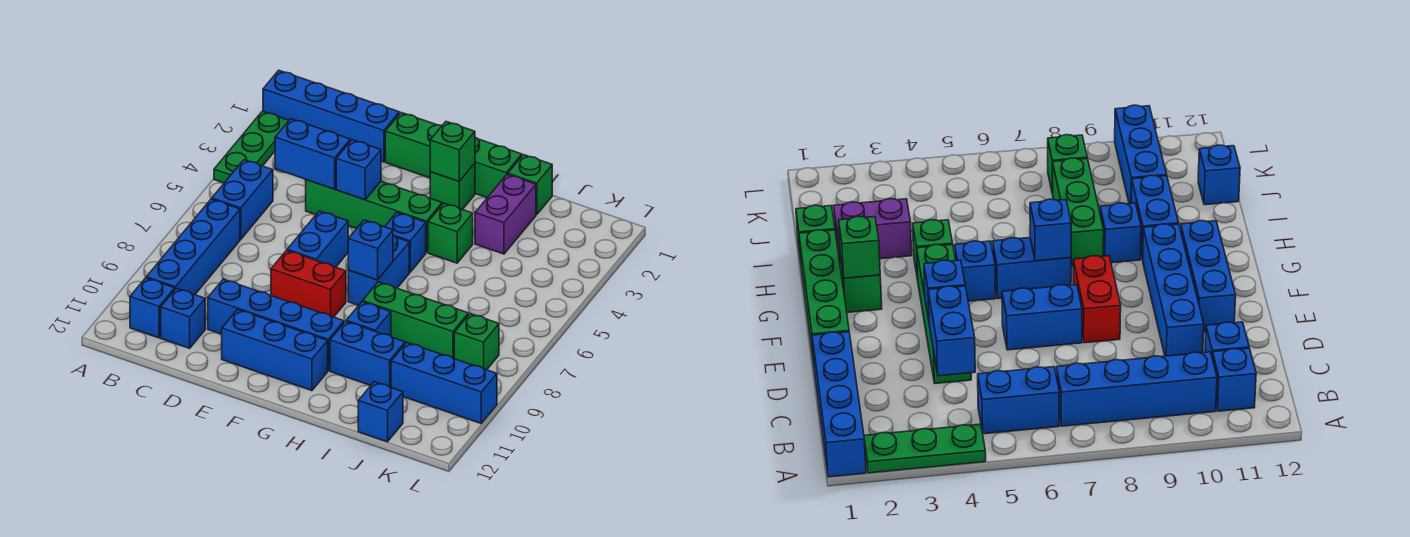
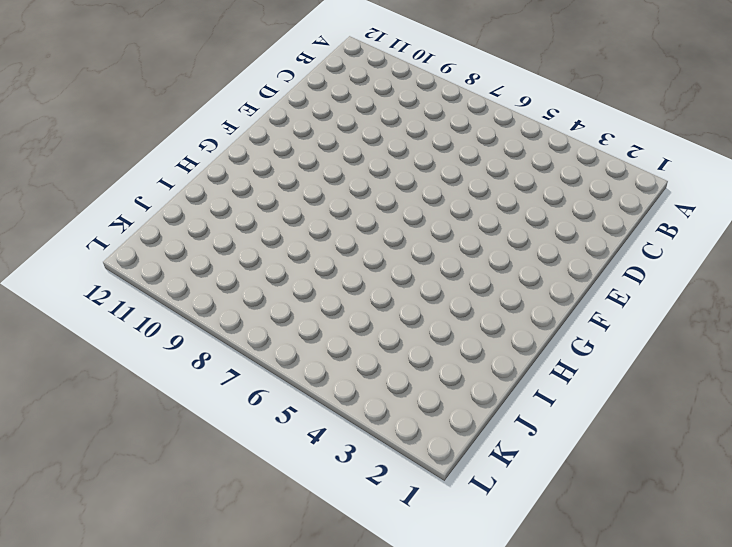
none -> blue brick A1:D1 level 1
none -> green plate A2:A4 level 1
none -> blue brick B5:B6 level 1

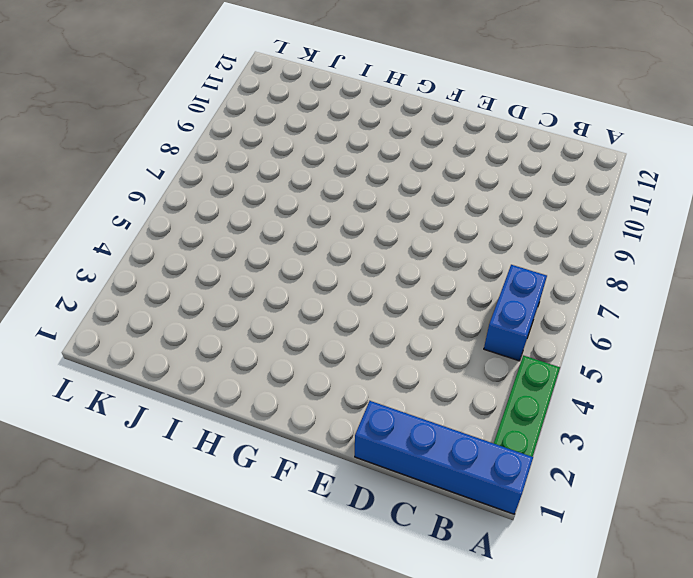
none -> blue brick B7:B10 level 1
none -> blue brick B11 level 1
none -> blue brick C11 level 1

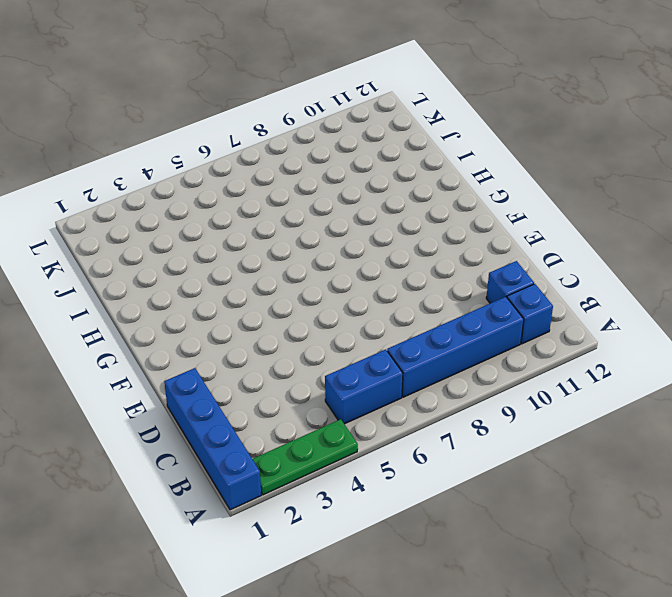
none -> green brick D4:G4 level 1
none -> blue brick D10:G10 level 1
none -> green brick E1:H1 level 1

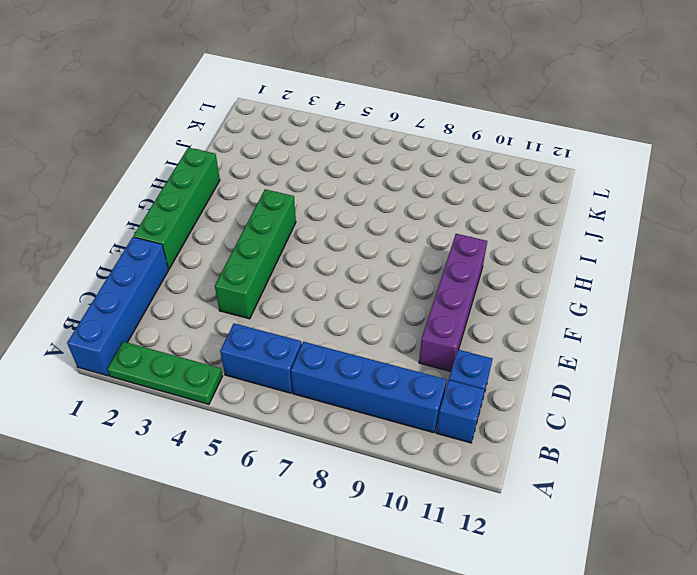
purple brick D10:G10 level 1 -> blue brick D10:G10 level 1
none -> blue brick E6:E7 level 1
none -> red brick E8:F8 level 1
none -> blue brick E11:G11 level 1

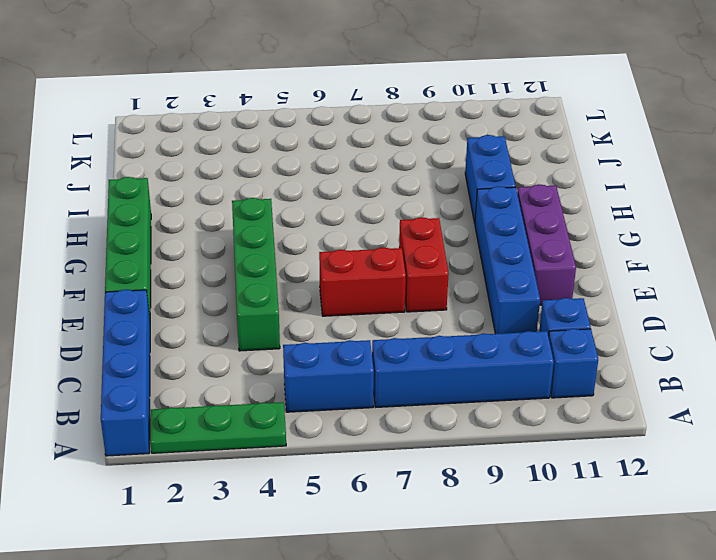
red brick E6:E7 level 1 -> blue brick E6:E7 level 1
purple brick E11:G11 level 1 -> blue brick E11:G11 level 1
none -> green brick G2 level 1
none -> blue brick G5 level 1
none -> blue brick G6:G7 level 1

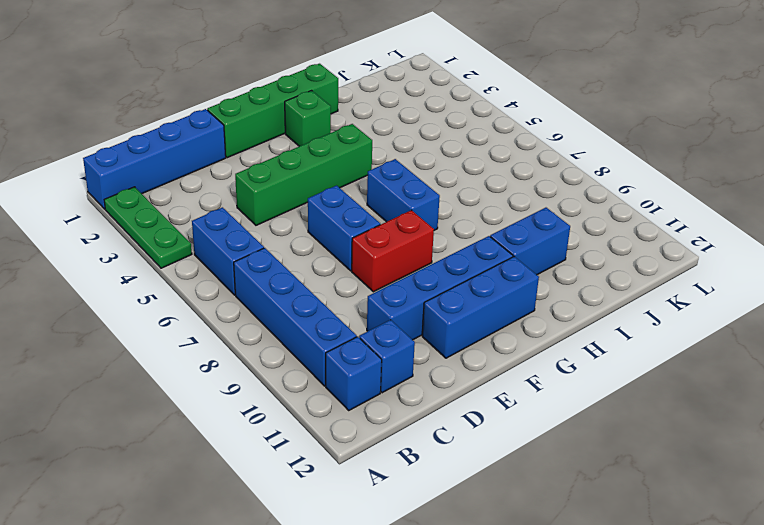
none -> blue brick G5 level 1
none -> green brick H4 level 1
none -> green brick H8:J8 level 1

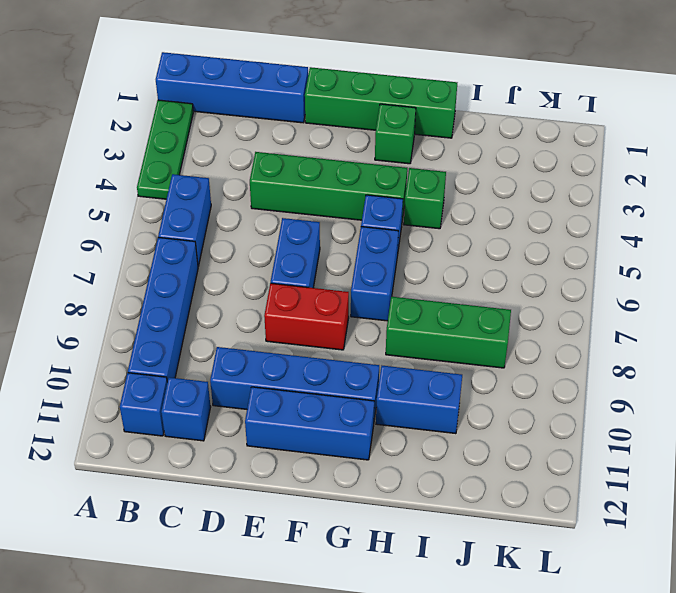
none -> blue brick H9 level 1
none -> green brick I1 level 1
none -> purple brick I2:I3 level 1

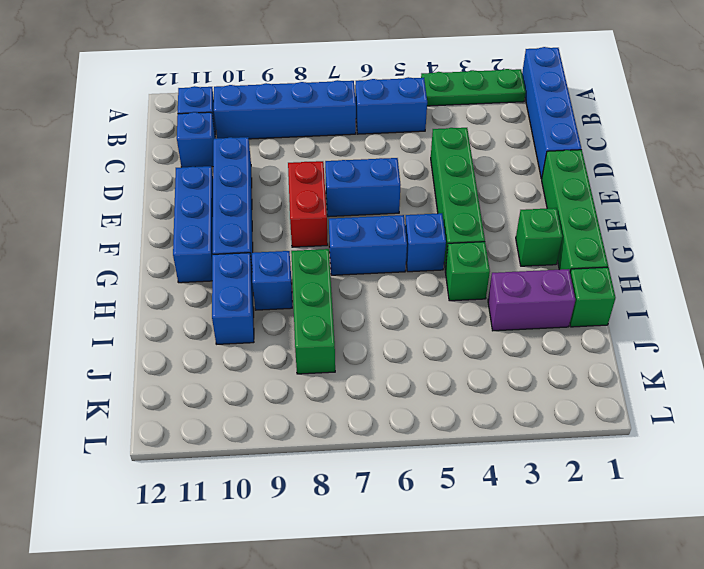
none -> blue brick J10:L10 level 1
none -> blue brick J12 level 1
none -> green brick K8 level 1

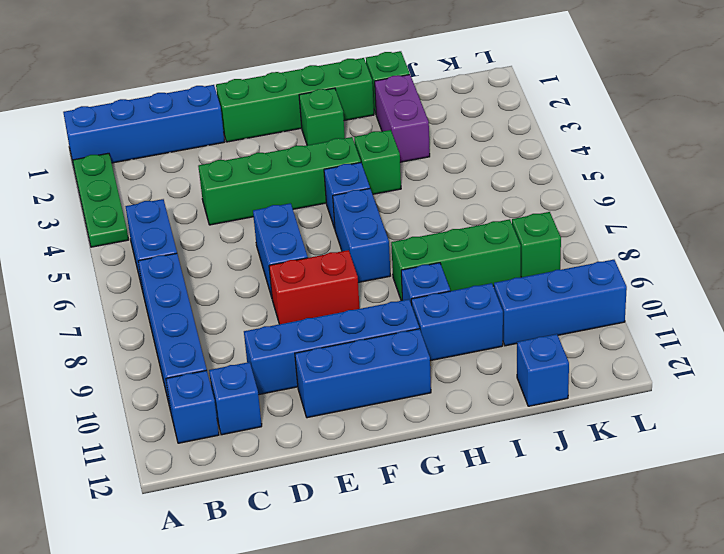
none -> blue brick C4:D4 level 2
none -> blue brick E4 level 2
none -> green brick G2 level 2

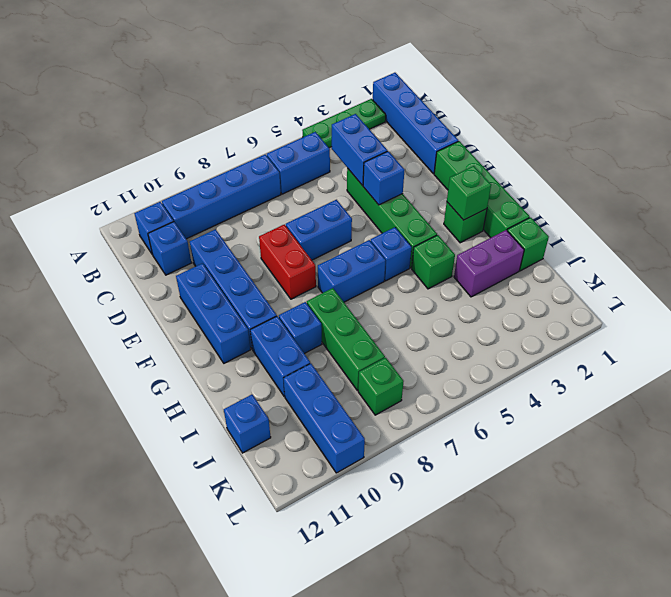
none -> blue brick G7 level 2

